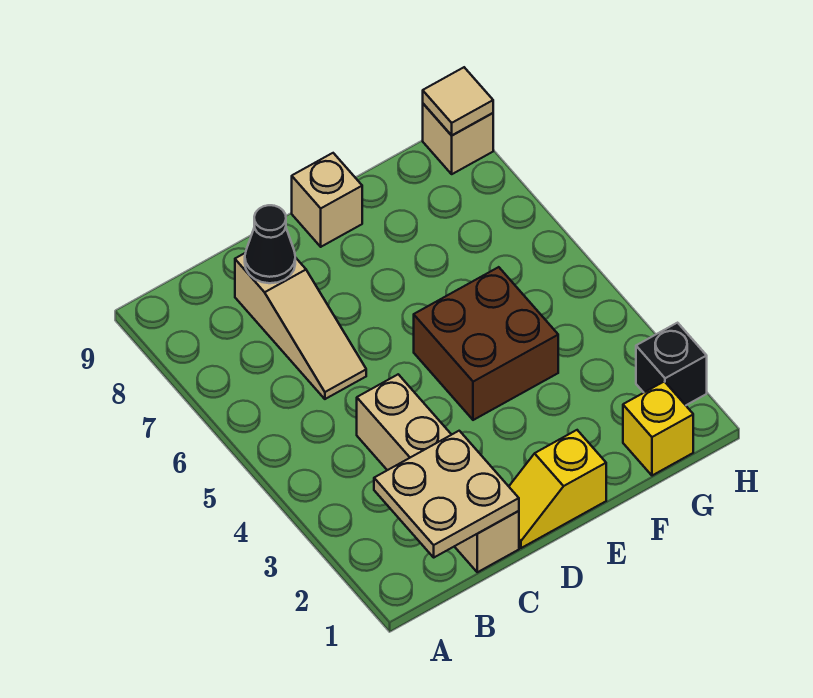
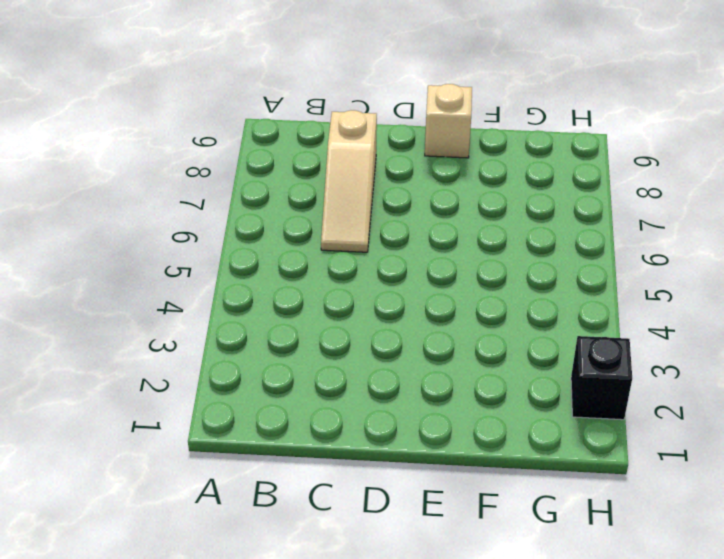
none -> tan brick C1:C4 level 1
none -> yellow slope D1:E1 level 1 top E

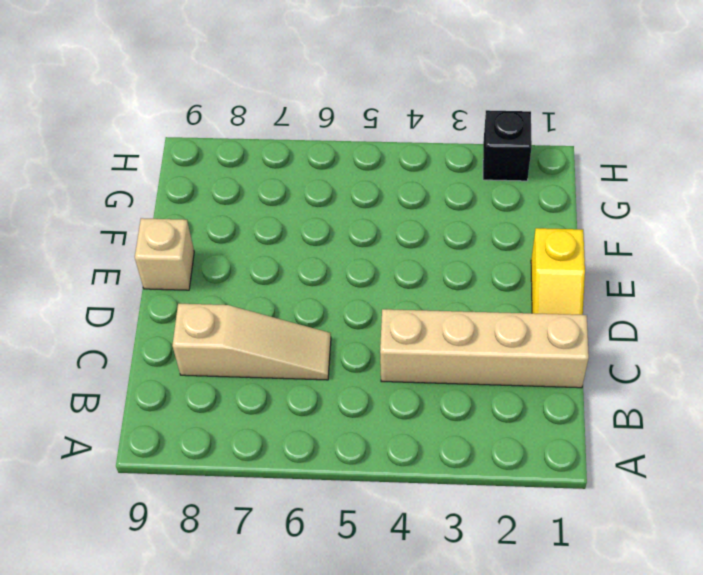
none -> brown brick E4:F5 level 1
none -> yellow brick G1 level 1

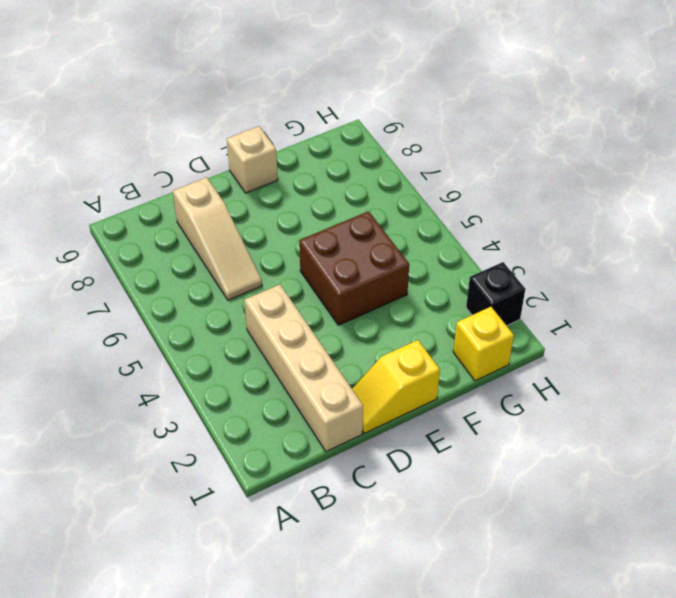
none -> tan brick H9 level 1
none -> tan plate B1:C2 level 2

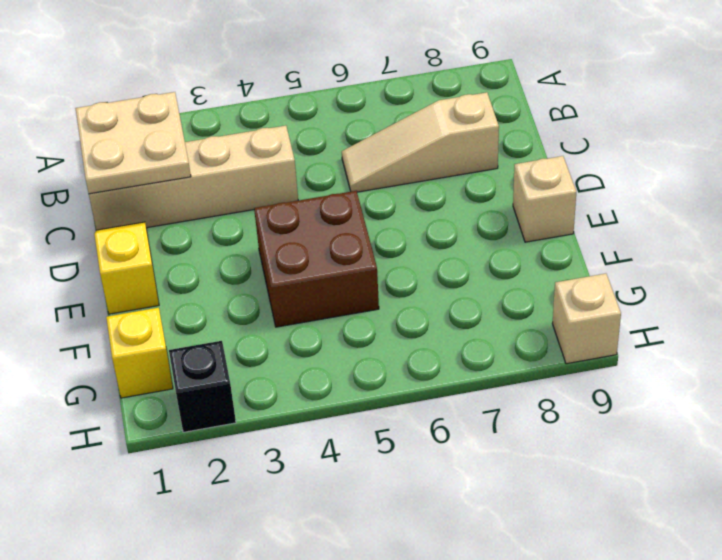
none -> black cone C8 level 2
none -> tan tile H9 level 2

